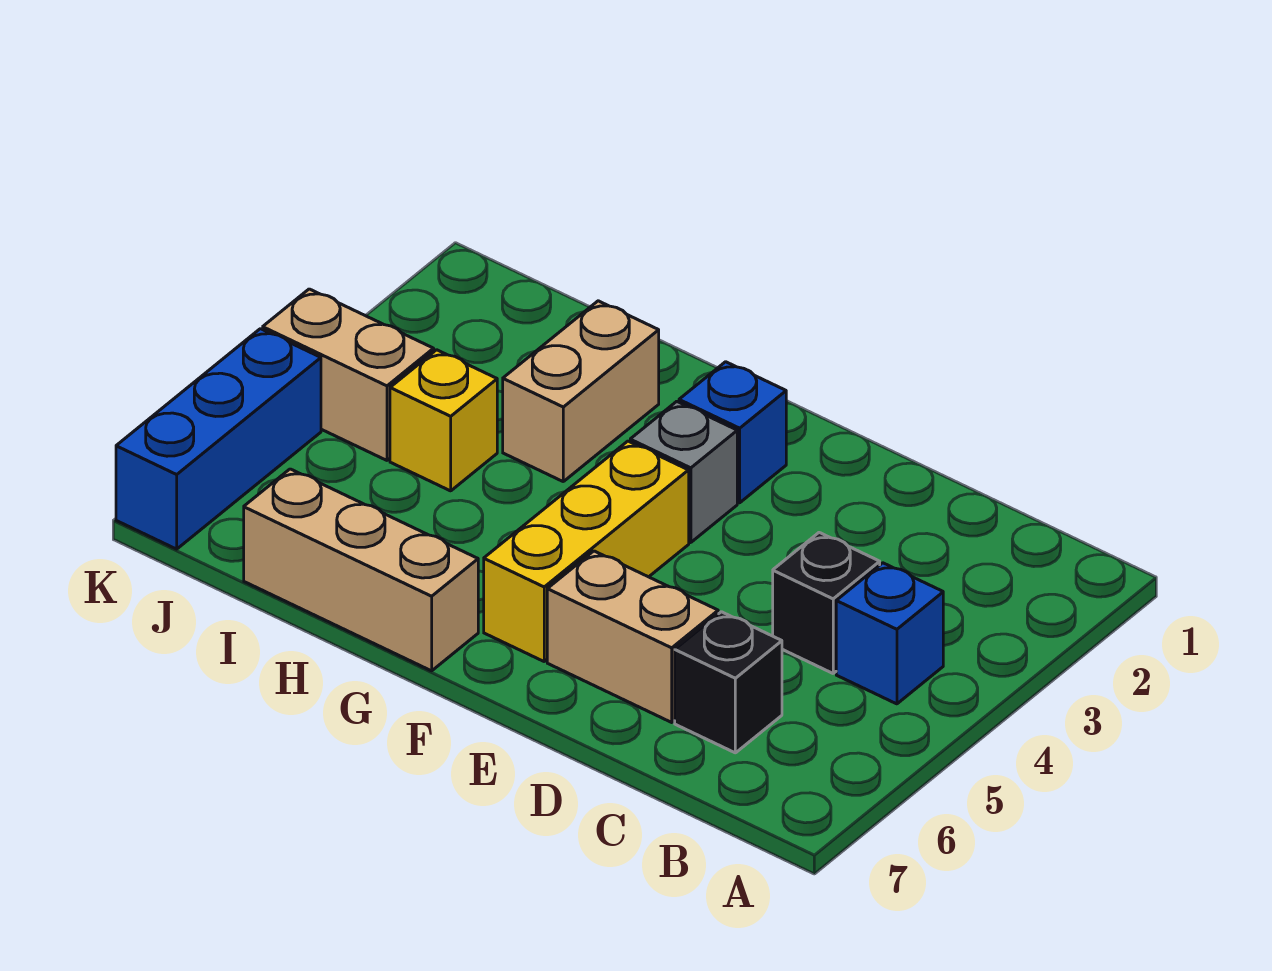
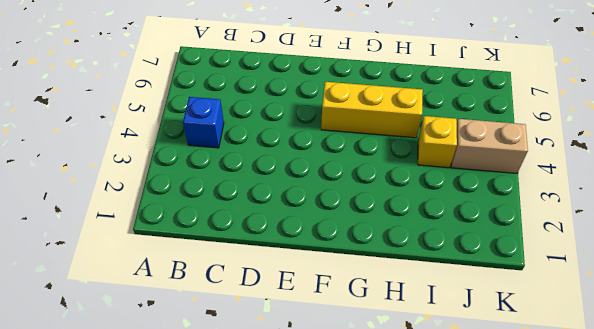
yellow brick F5:H5 level 1 -> yellow brick F4:F6 level 1
none -> black brick C4 level 1
none -> black brick C6 level 1
none -> tan brick D6:E6 level 1

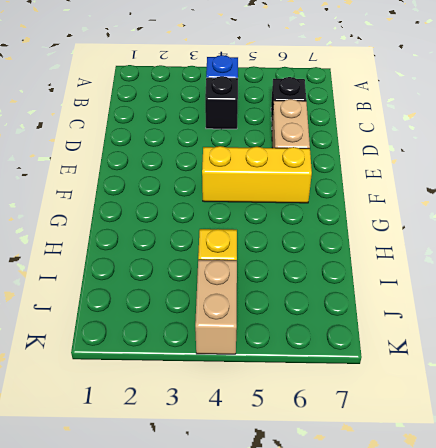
none -> blue brick F2 level 1
none -> grey brick F3 level 1
none -> tan brick G7:I7 level 1

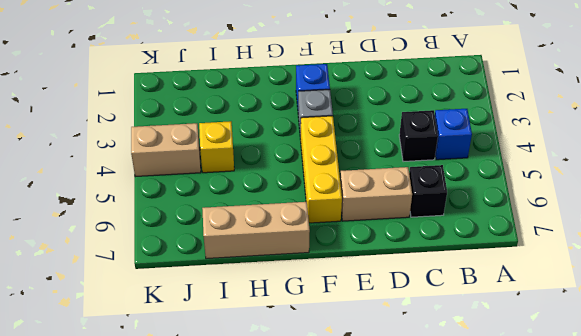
none -> tan brick H2:H3 level 1
none -> blue brick K5:K7 level 1

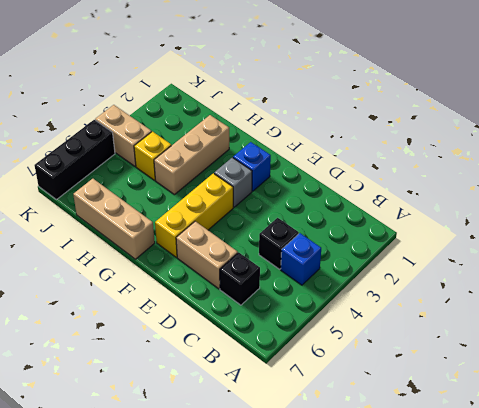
tan brick H2:H4 level 1 -> tan brick H2:H3 level 1
black brick K5:K7 level 1 -> blue brick K5:K7 level 1

